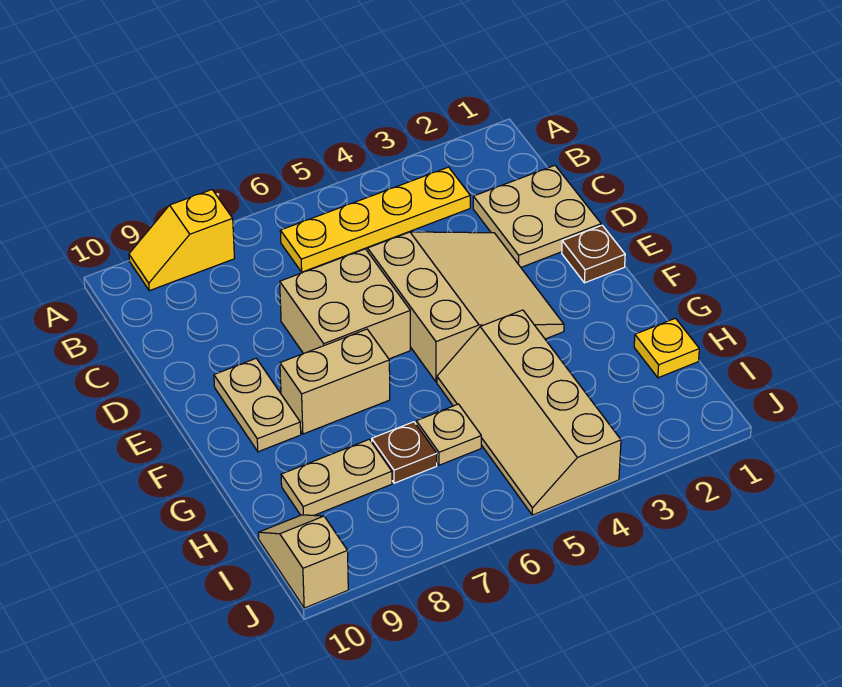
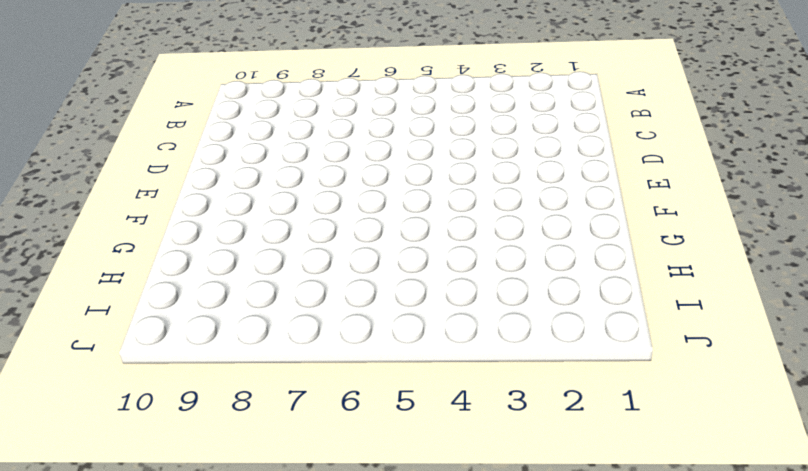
none -> yellow slope A8:A9 level 1 top 8
none -> yellow plate B3:B6 level 1
none -> tan plate C1:D2 level 1

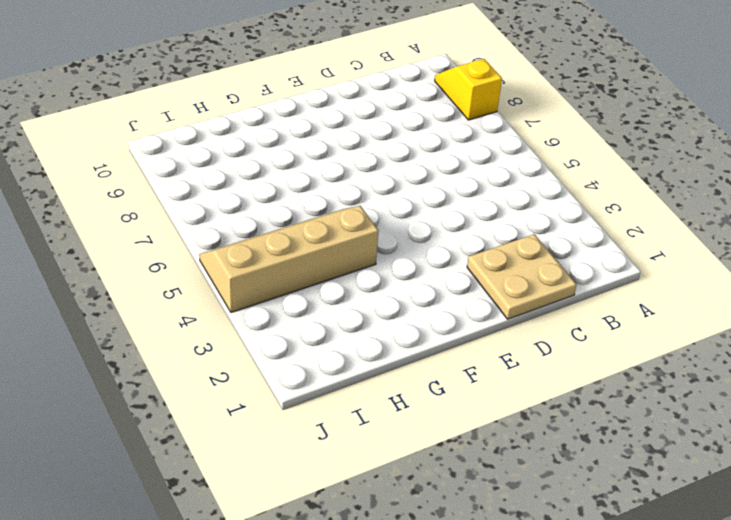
none -> yellow plate B3:B6 level 1
none -> tan slope D3:F5 level 1 top 5
none -> tan brick D6:E7 level 1

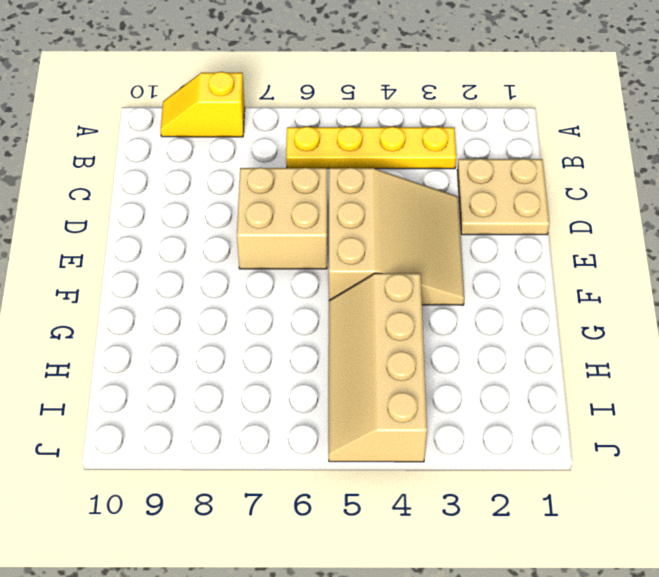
none -> brown plate E1 level 1
none -> tan plate E9:F9 level 1
none -> tan brick F7:F8 level 1

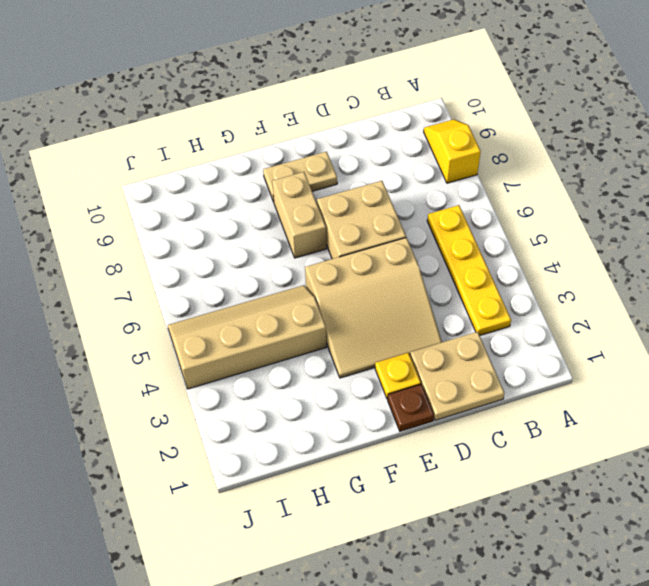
yellow plate E2 level 1 -> yellow plate H1 level 1
none -> tan plate H6 level 1
none -> brown plate H7 level 1
none -> tan plate H8:H9 level 1

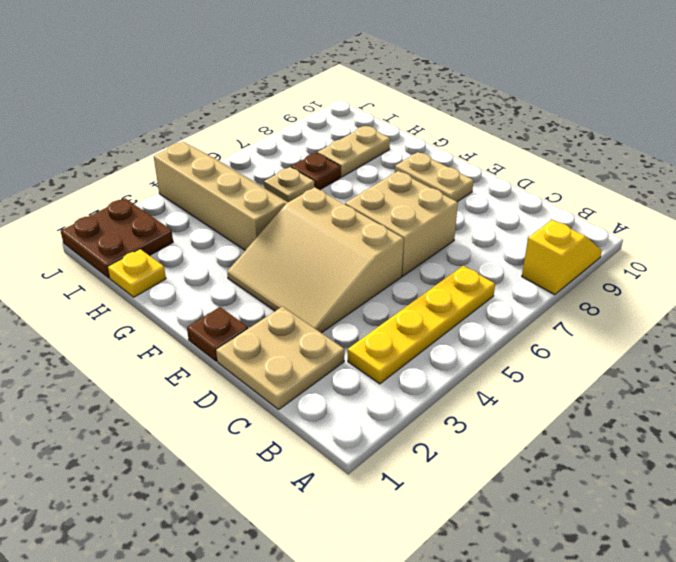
brown plate I1:J2 level 1 -> none
none -> tan brick F7:F8 level 1
none -> tan slope I10:J10 level 1 top J

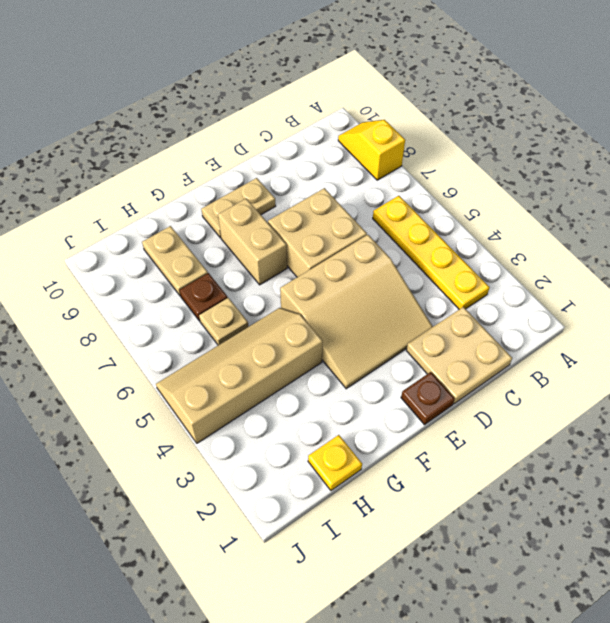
none -> tan slope I10:J10 level 1 top J

